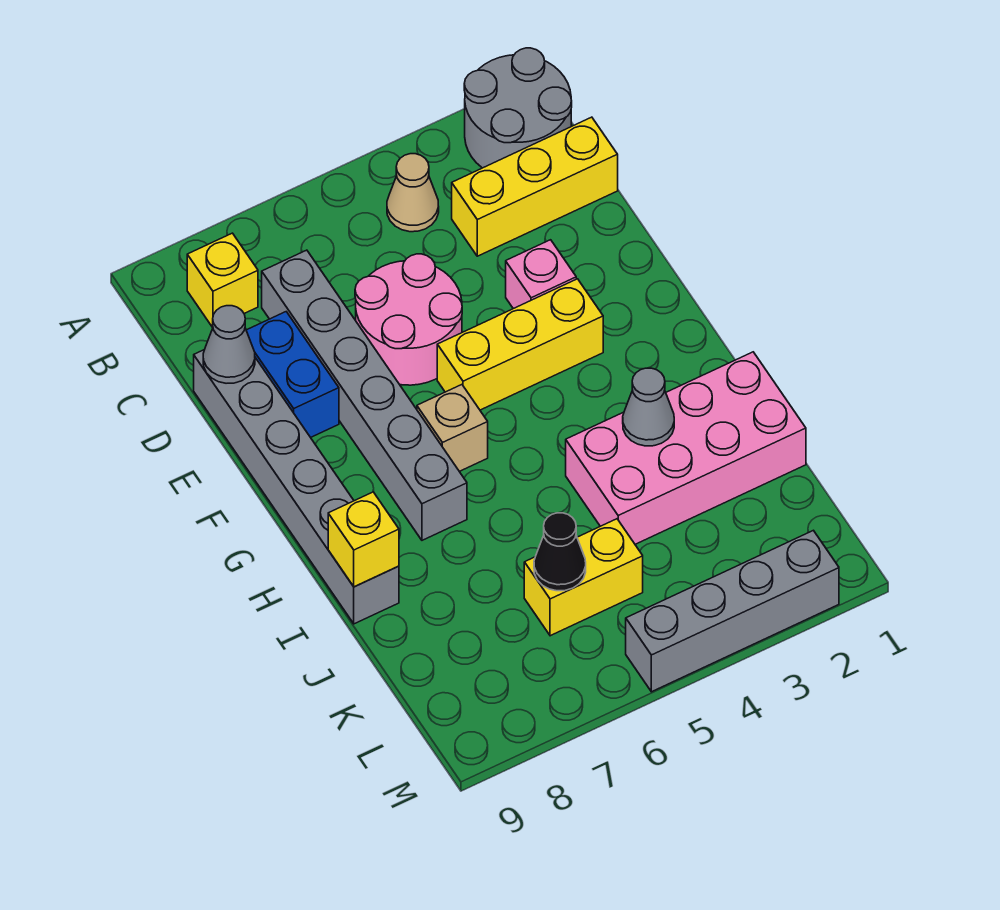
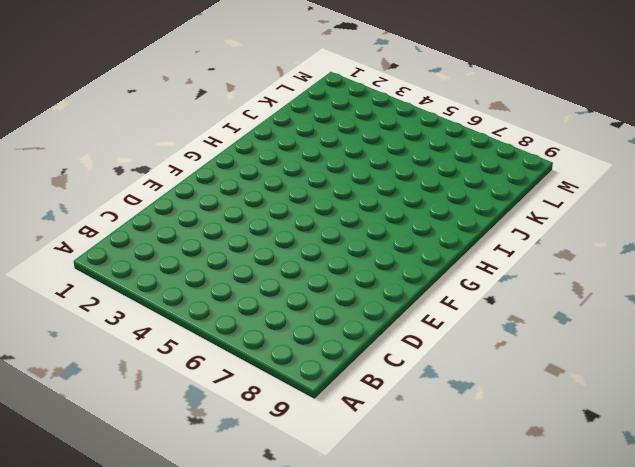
none -> grey round brick A1:B2 level 1
none -> tan cone B4 level 1
none -> yellow brick B8 level 1

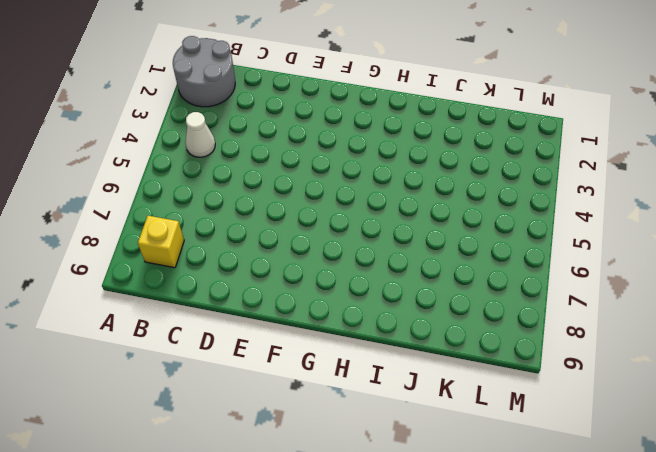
white cone B4 level 1 -> tan cone B4 level 1
none -> yellow brick C1:C3 level 1
none -> grey brick C7:H7 level 1
none -> pink round brick D5:E6 level 1

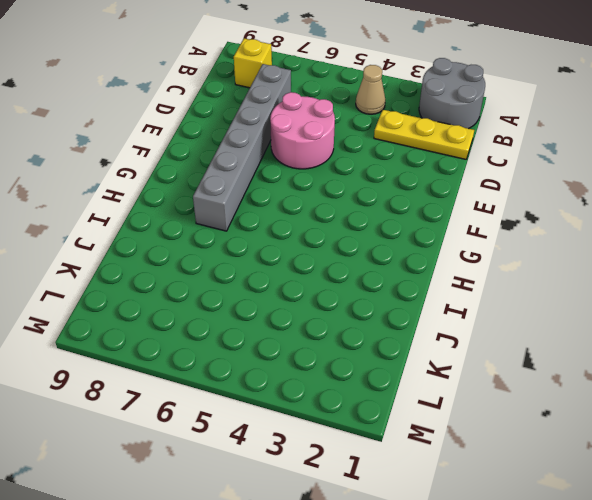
yellow plate C1:C3 level 1 -> yellow brick C1:C3 level 1
none -> blue brick D8:E8 level 1
none -> grey brick D9:I9 level 1
none -> pink brick E3 level 1

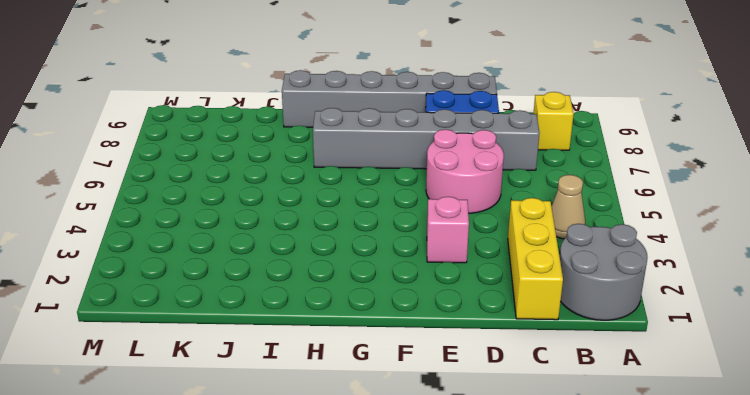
none -> yellow brick F3:F5 level 1
none -> tan brick G6 level 1
none -> pink brick I1:J4 level 1

